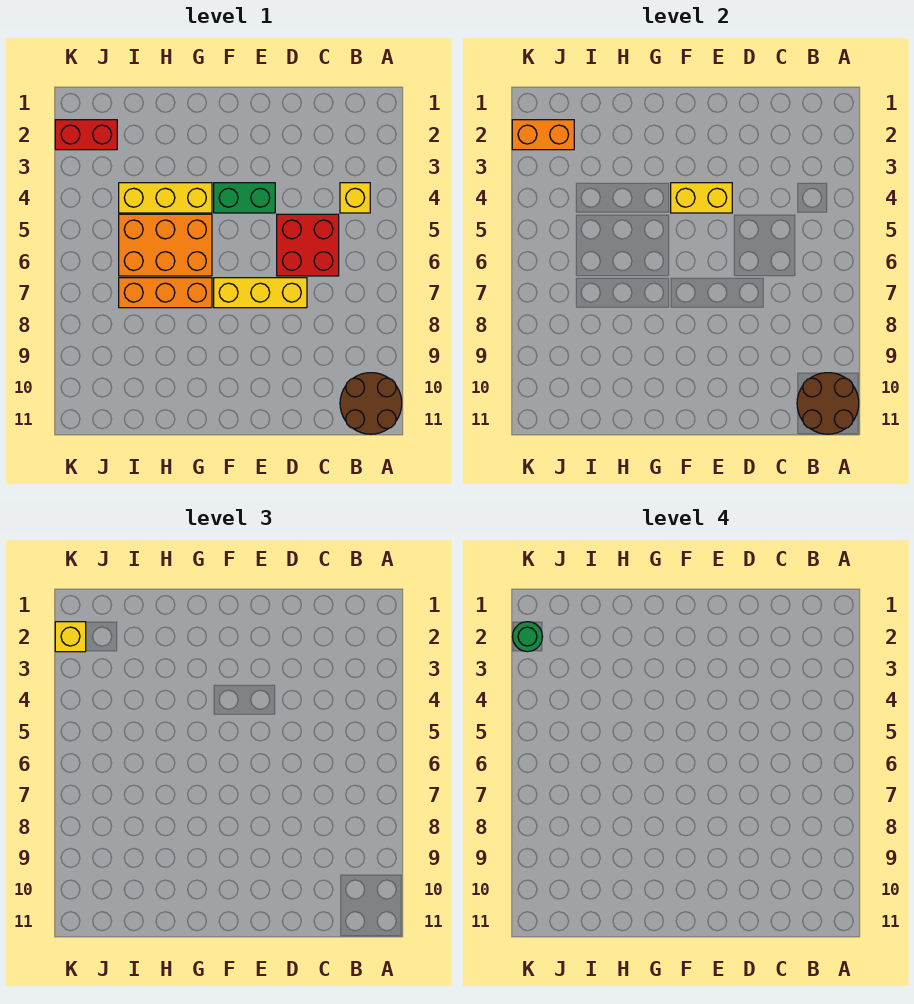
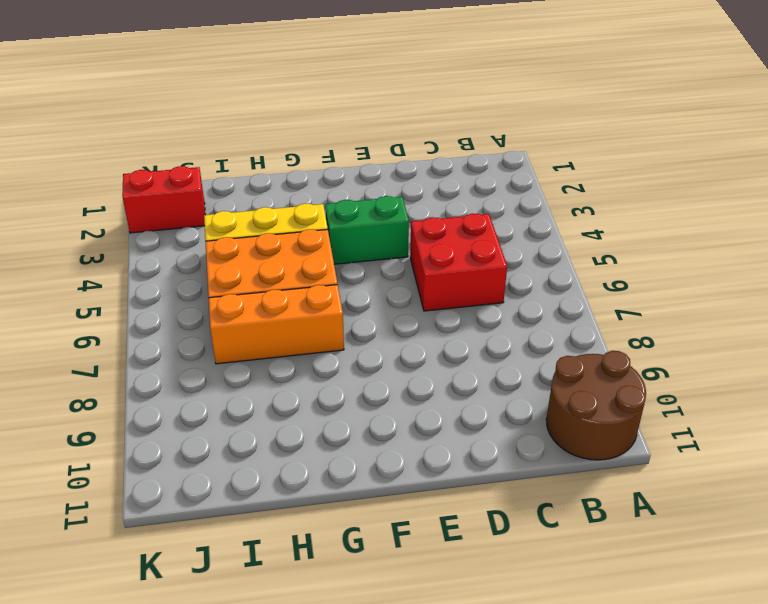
none -> yellow brick B4 level 1
none -> yellow brick D7:F7 level 1
none -> brown round brick A10:B11 level 2

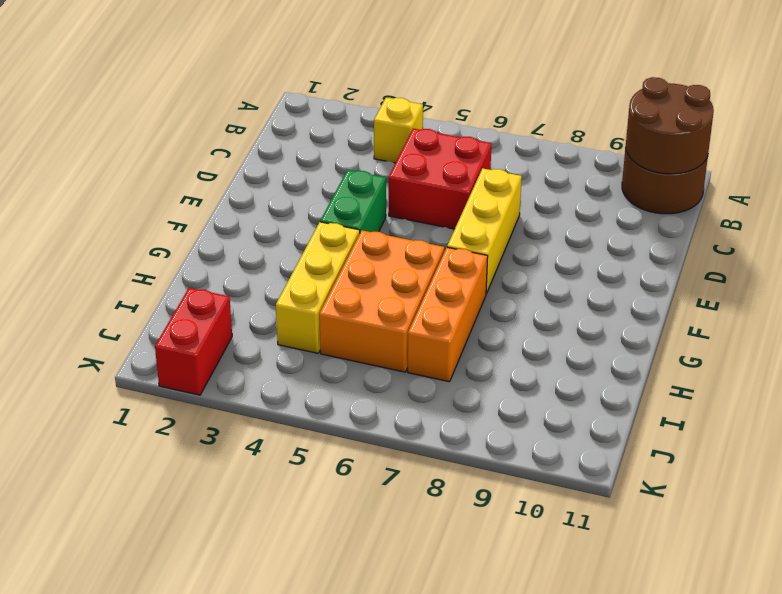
none -> yellow brick E4:F4 level 2
none -> orange brick J2:K2 level 2
none -> yellow brick K2 level 3

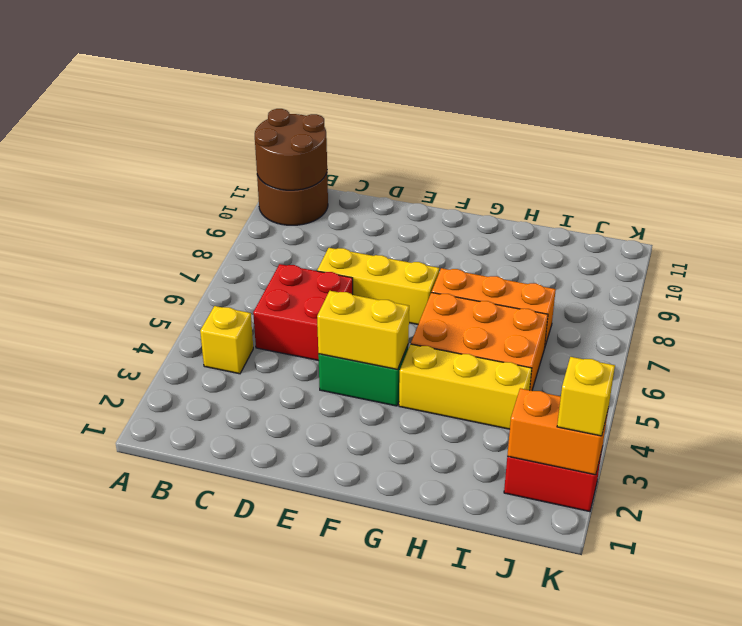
none -> green round brick K2 level 4

